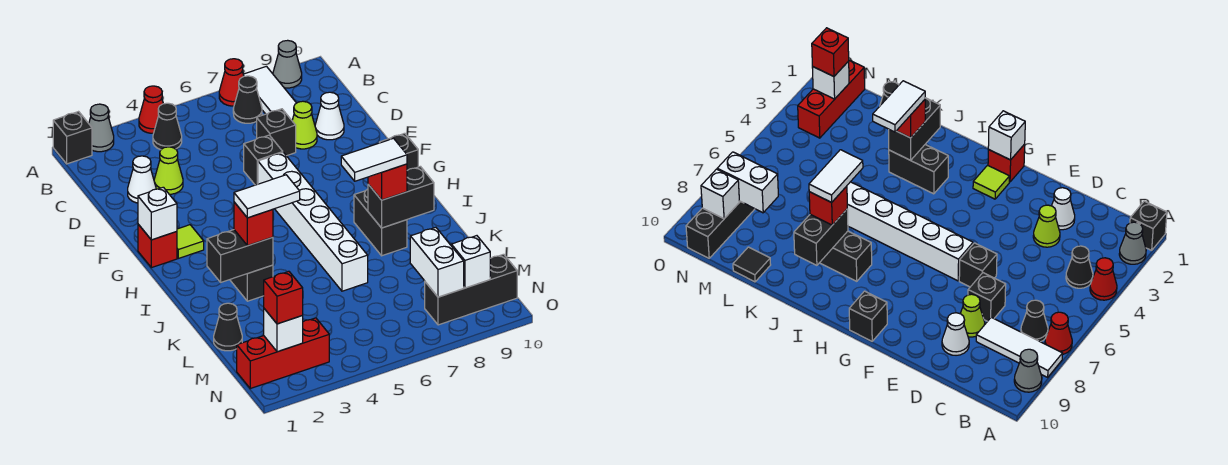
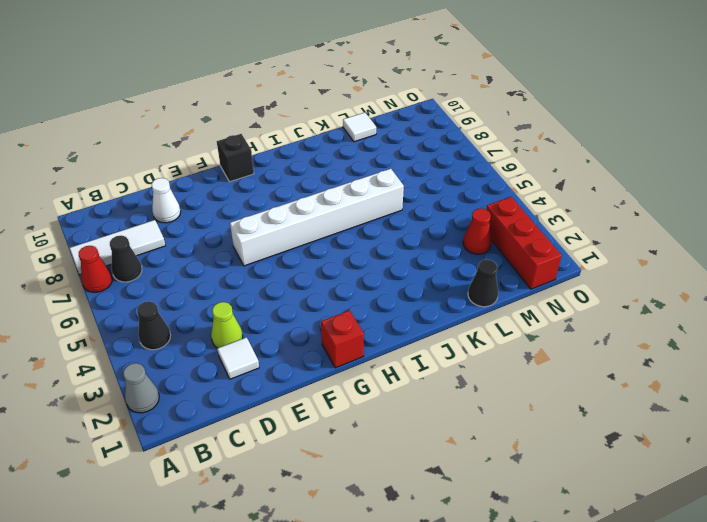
white tile D2 level 1 -> white cone D2 level 1
white tile L10 level 1 -> black tile L10 level 1
red cone M3 level 1 -> red cone A4 level 1
none -> black brick A1 level 1
none -> grey cone A9 level 1
none -> black brick D7 level 1
none -> lime cone D8 level 1

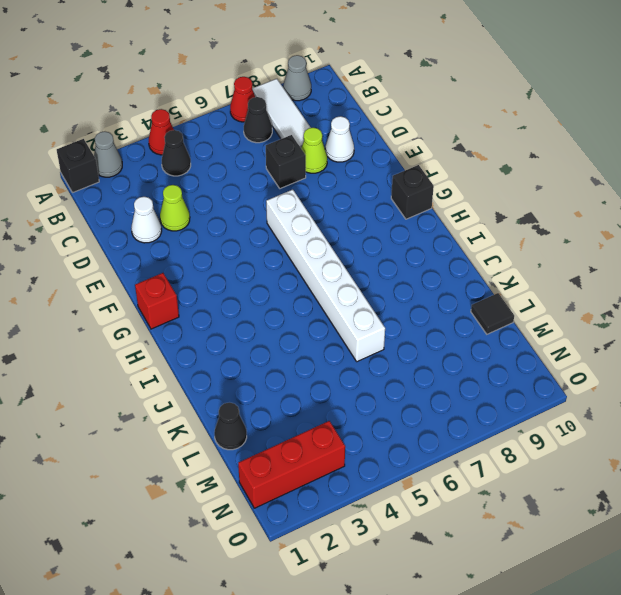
none -> black brick E6 level 1
none -> lime tile G2 level 1
none -> black brick I3:J3 level 1
none -> black brick I8:J8 level 1

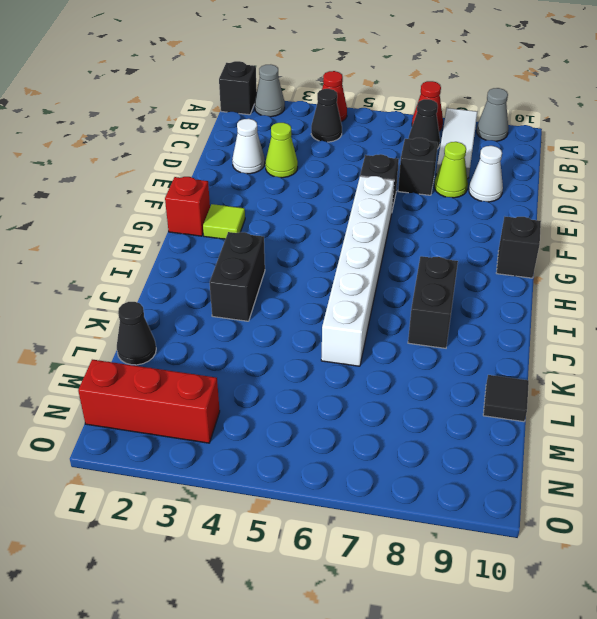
none -> black brick N8:N10 level 1
none -> white brick G1 level 2
none -> black brick J2:J3 level 2
none -> black brick J8:J9 level 2

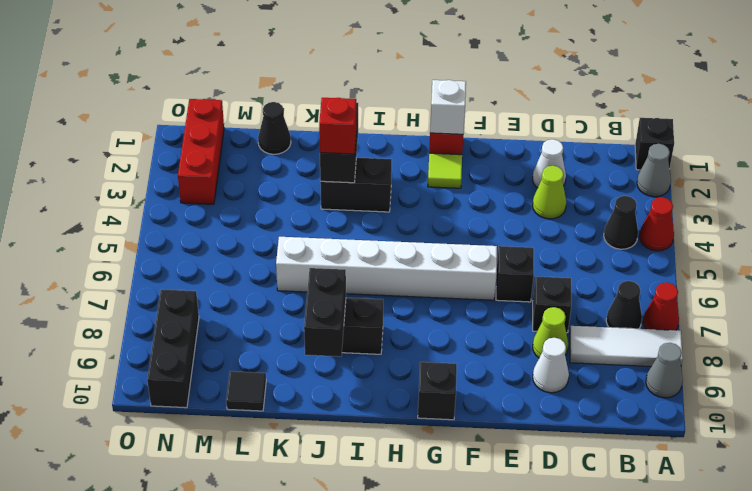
none -> white brick M8:N8 level 2
none -> white brick N2 level 2
none -> white brick N9 level 2
none -> red brick J8 level 3

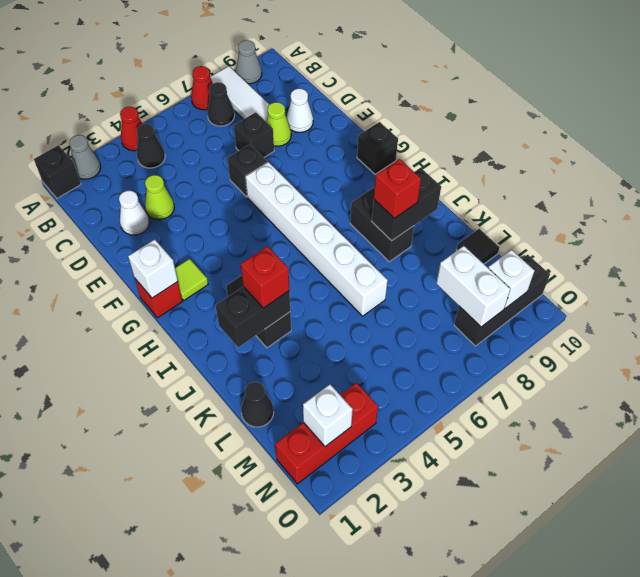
none -> red brick N2 level 3
none -> white tile J3:J4 level 4
none -> white tile J7:J8 level 4

